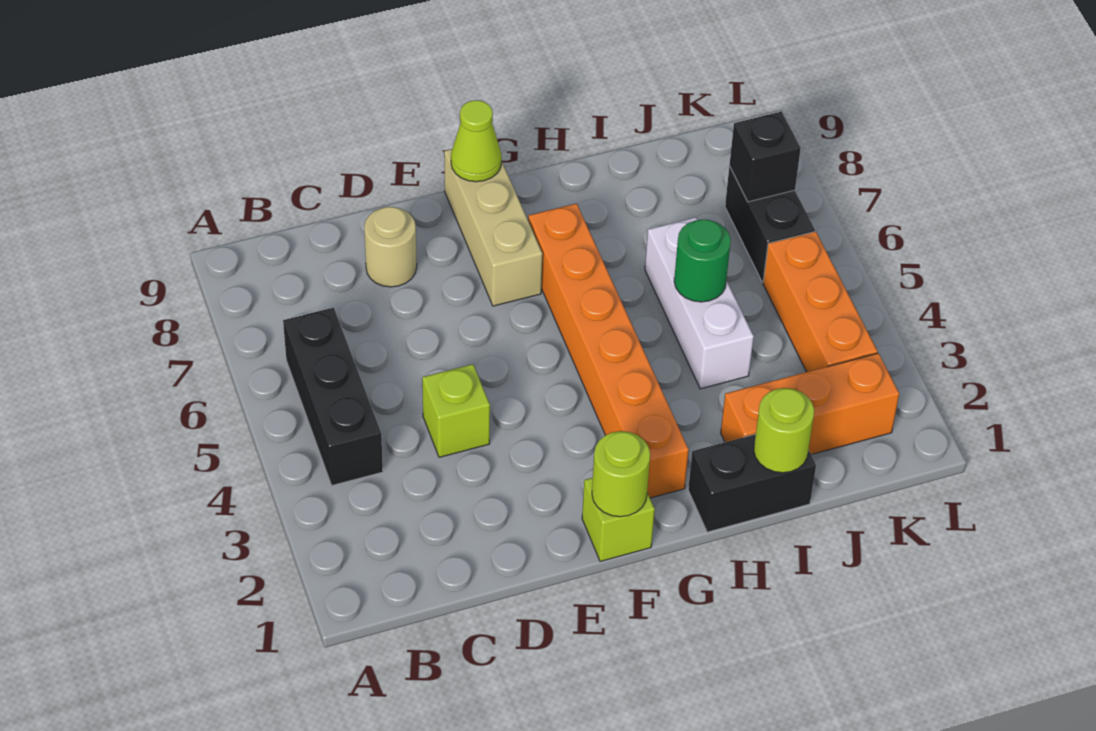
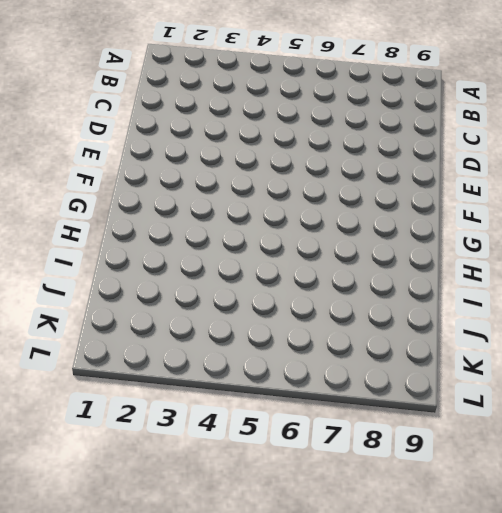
none -> black brick B4:B6 level 1
none -> lime brick D4 level 1
none -> tan round brick D8 level 1

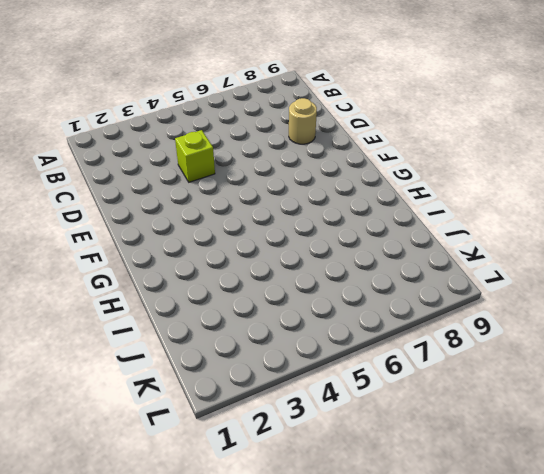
none -> black brick B4:B6 level 1
none -> lime brick F1 level 1
none -> tan brick F7:F9 level 1

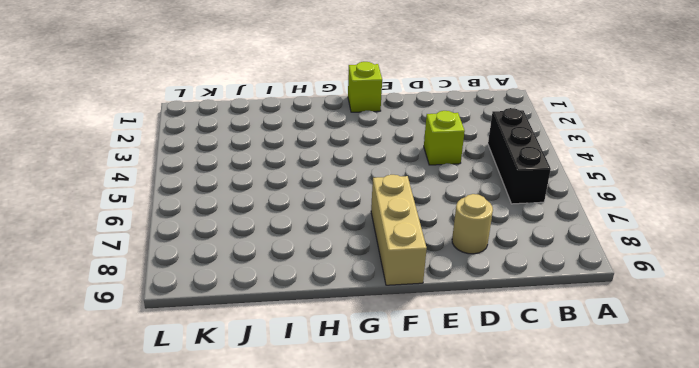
none -> orange brick G2:G7 level 1
none -> black brick H1:I1 level 1
none -> orange brick I2:K2 level 1

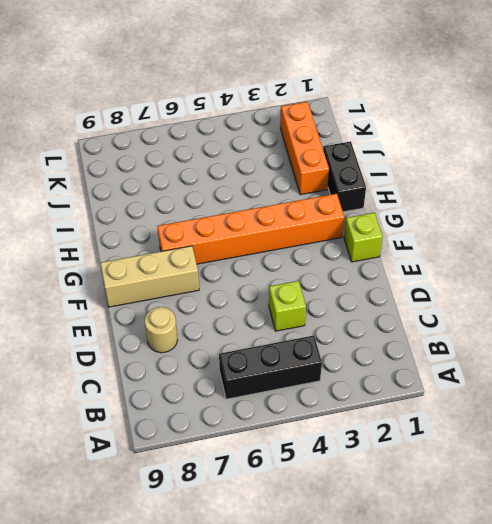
none -> white brick I4:I6 level 1
none -> orange brick K3:K5 level 1
none -> black brick K6:K7 level 1

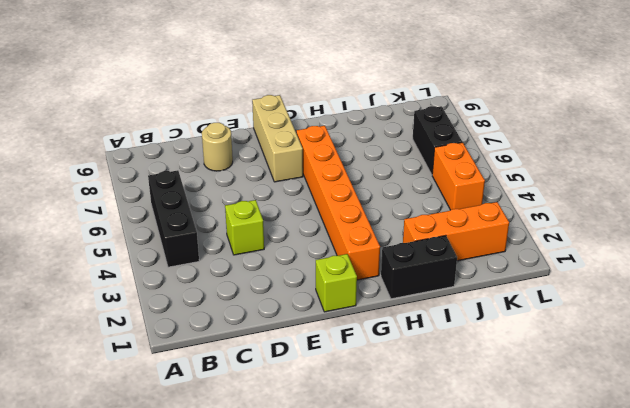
orange brick K4:K5 level 1 -> orange brick K3:K5 level 1
none -> white brick I4:I6 level 1
none -> lime round brick F1 level 2
none -> lime cone F9 level 2

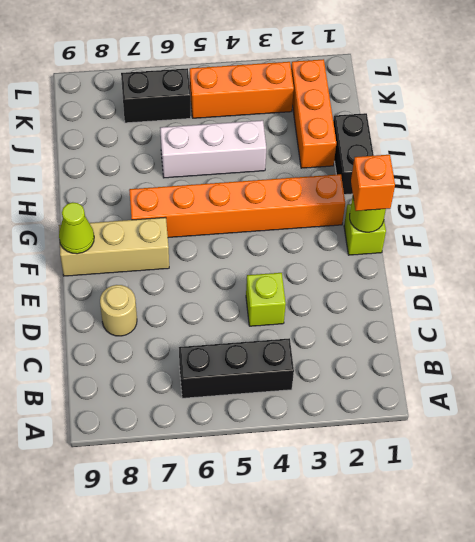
orange brick F1 level 3 -> none
none -> lime round brick I1 level 2
none -> green round brick I5 level 2
none -> black brick K7 level 2

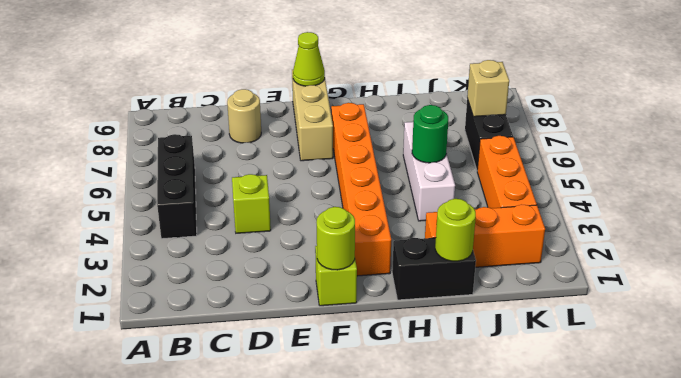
tan brick K7 level 2 -> black brick K7 level 2

